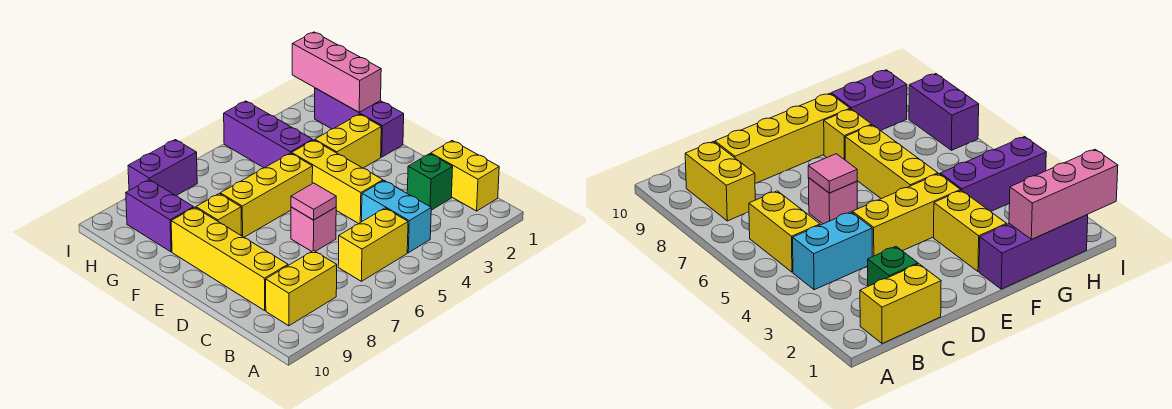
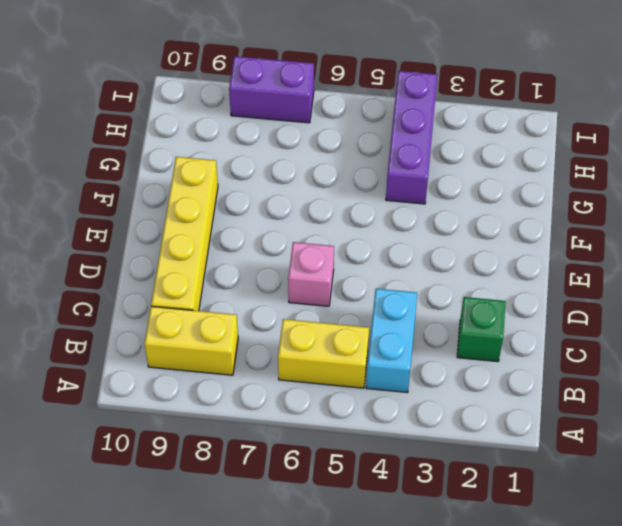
none -> yellow brick B1:C1 level 1
none -> yellow brick D4:F4 level 1
none -> purple brick F1:H1 level 1

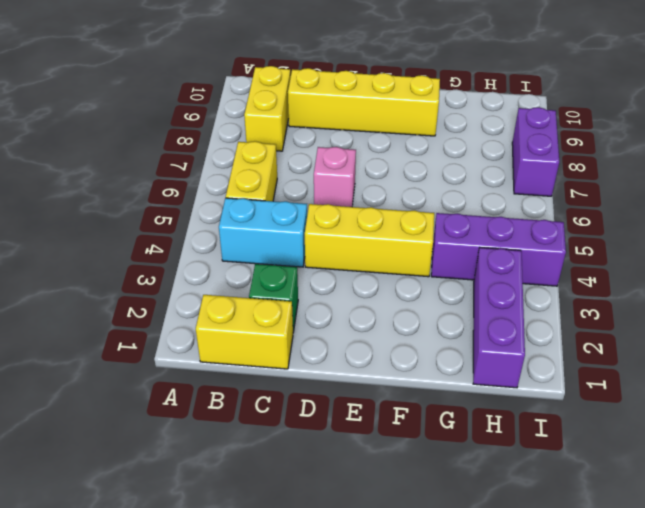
purple brick H1:H3 level 1 -> purple brick F1:H1 level 1
none -> yellow brick F2:F3 level 1
none -> yellow brick F5:F7 level 1
none -> yellow brick F8 level 1

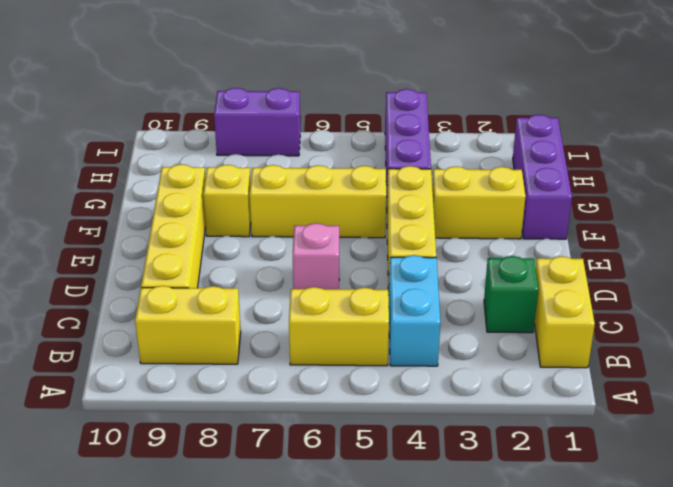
none -> purple brick G9:H9 level 1
none -> pink tile D6 level 2
none -> pink brick G1:I1 level 2

